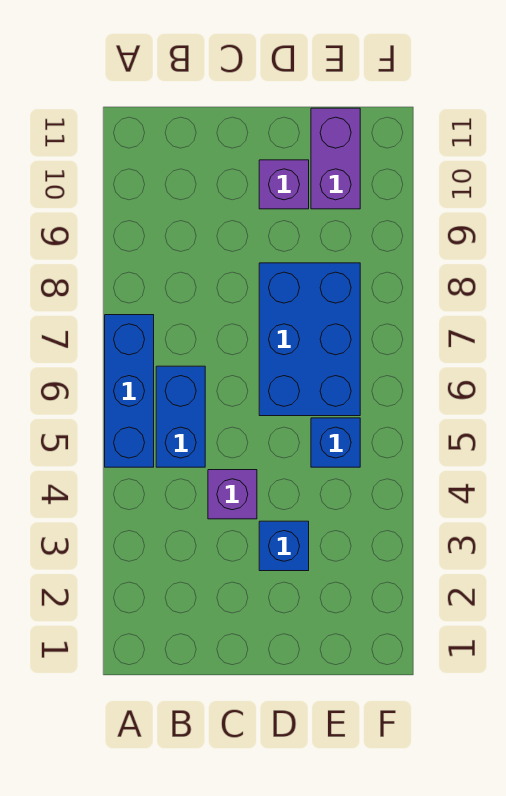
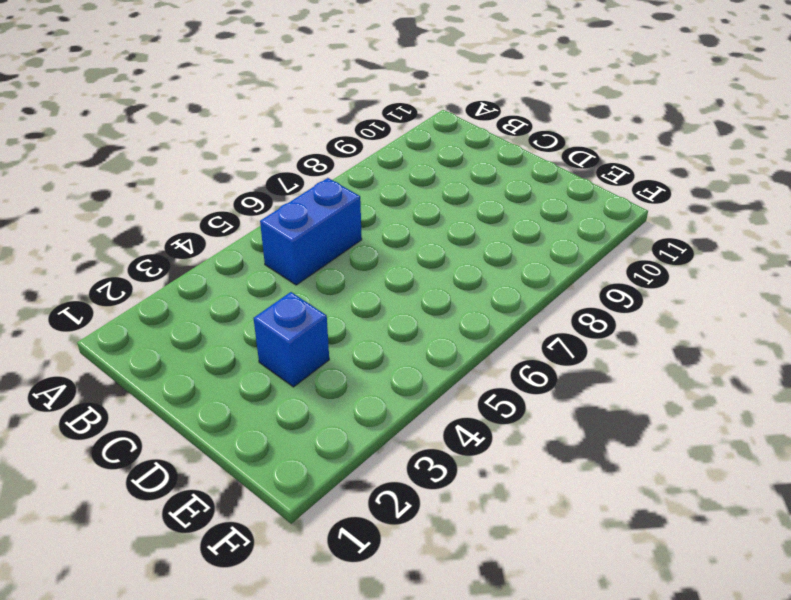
none -> blue brick A5:A7 level 1
none -> purple brick C4 level 1

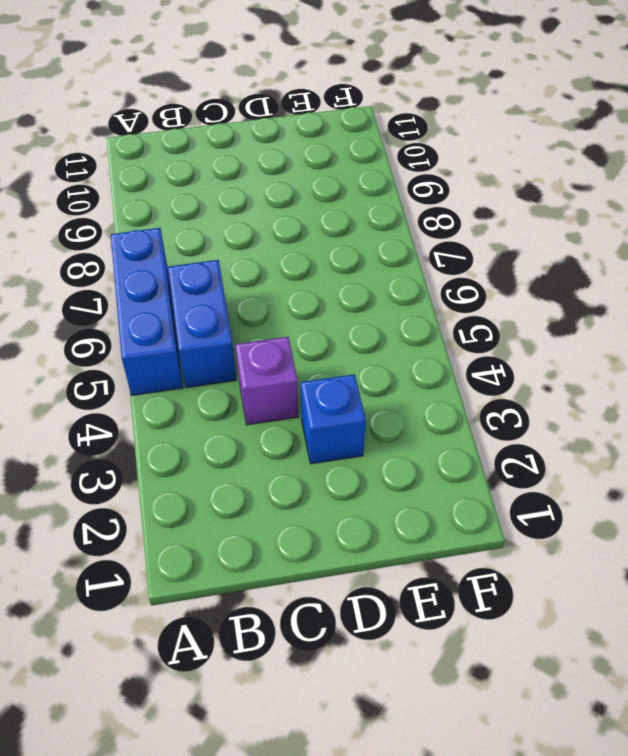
none -> blue brick D6:E8 level 1
none -> purple brick D10 level 1

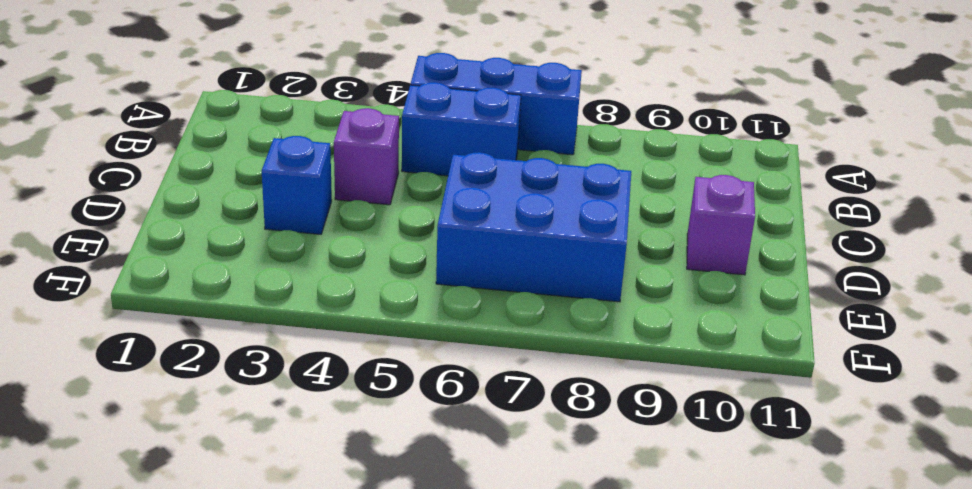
none -> blue brick E5 level 1
none -> purple brick E10:E11 level 1

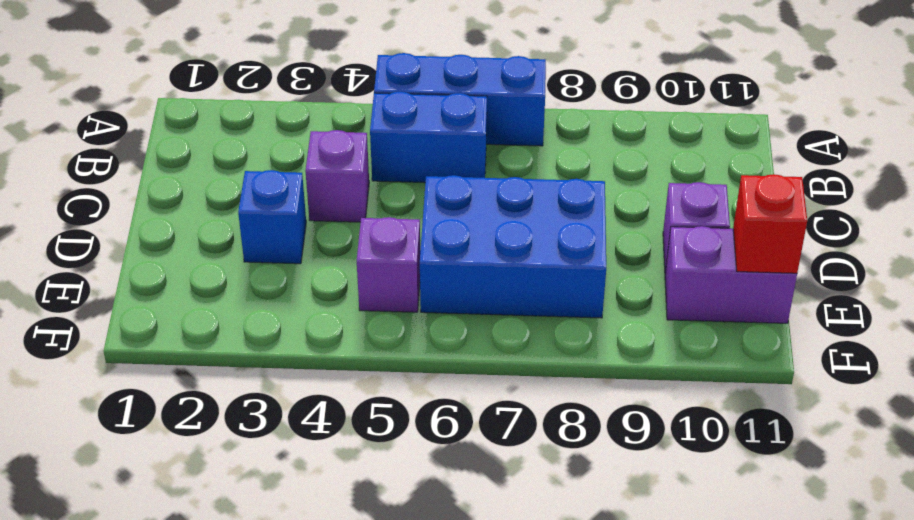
purple brick E5 level 1 -> blue brick E5 level 1
red brick E11 level 2 -> none

